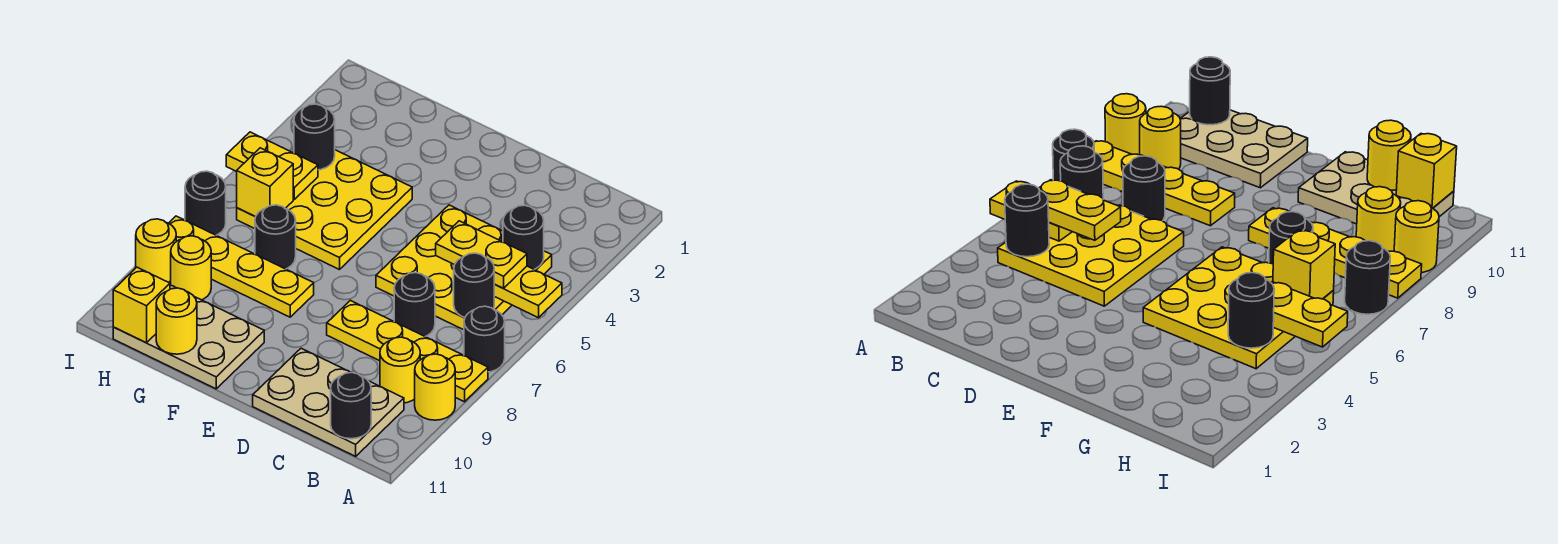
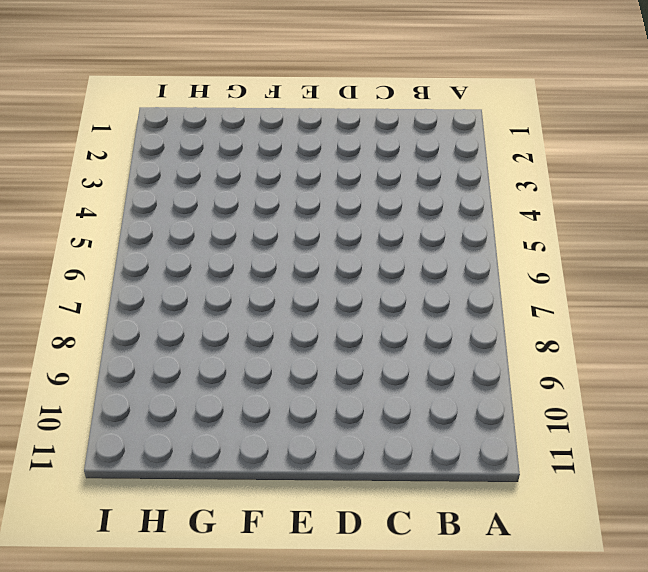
none -> black round brick A7 level 1
none -> yellow plate A8:D8 level 1
none -> yellow round brick A9 level 1

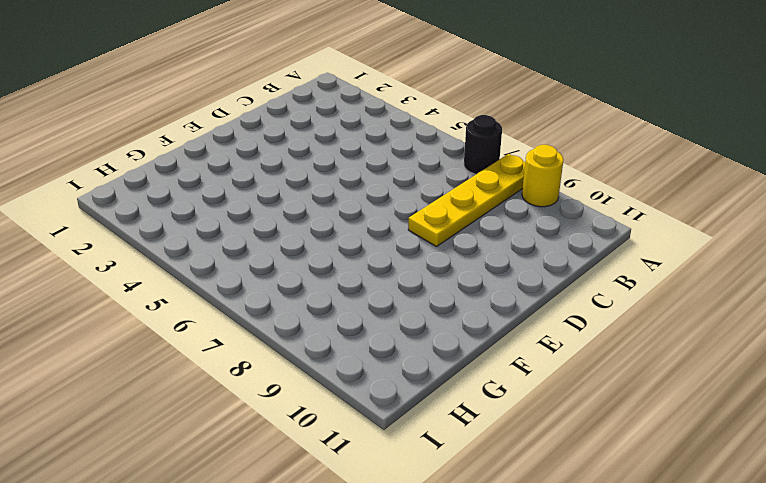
none -> yellow plate B4:D6 level 1
none -> yellow round brick B9 level 1
none -> tan plate B10:D11 level 1

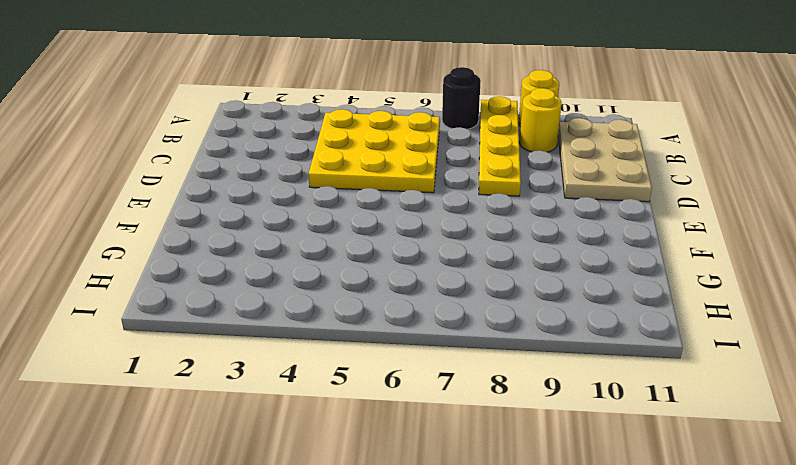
none -> black round brick C7 level 1
none -> yellow plate F4:H6 level 1
none -> yellow plate F8:I8 level 1

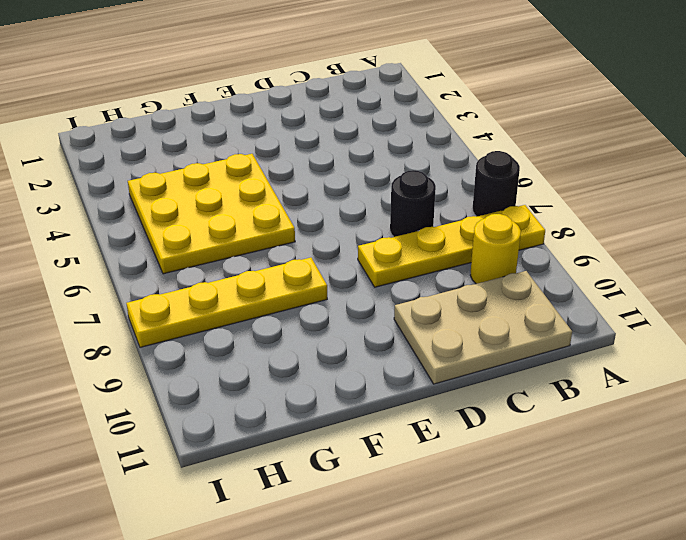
none -> yellow round brick A9 level 1
none -> yellow plate B4:D6 level 1
none -> tan plate F10:H11 level 1

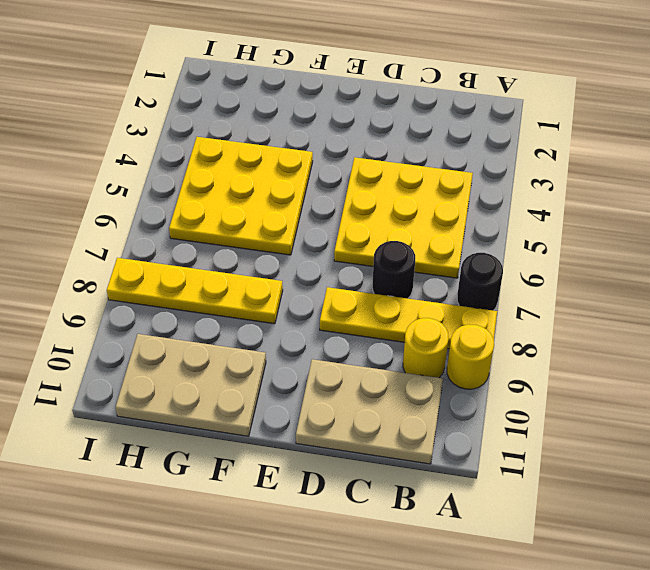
none -> black round brick G7 level 1
none -> yellow round brick H9 level 1
none -> black round brick I7 level 1

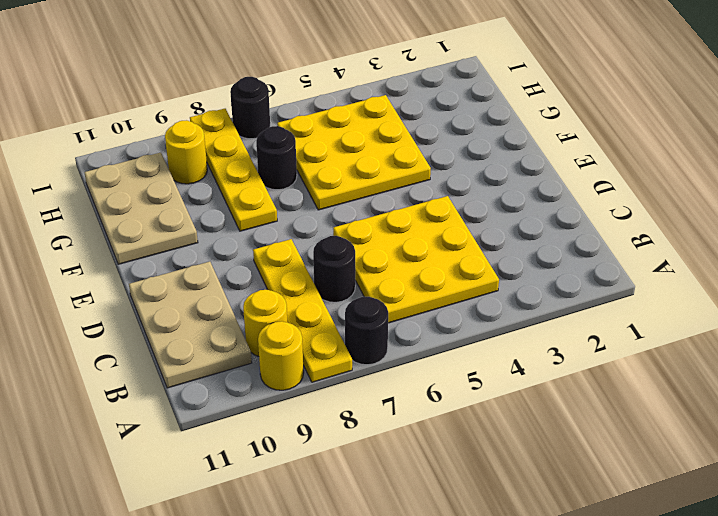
none -> yellow round brick I9 level 1
none -> yellow plate A5:B5 level 2
none -> black round brick B4 level 2

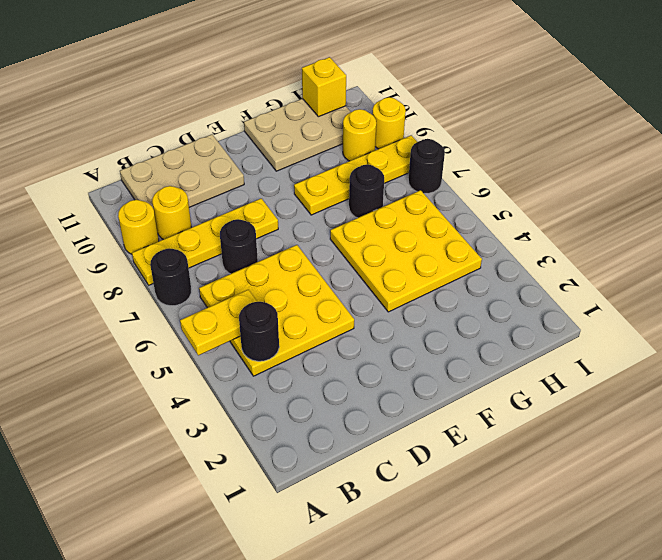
none -> black round brick B6 level 2
none -> black round brick B11 level 2
none -> yellow round brick G11 level 2

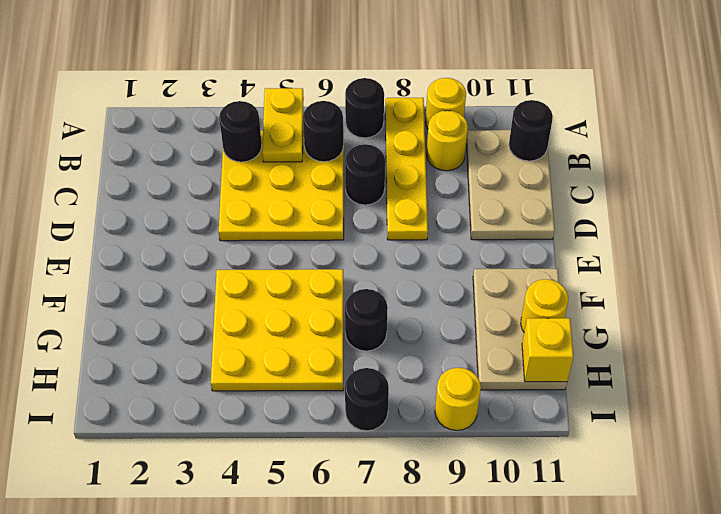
none -> yellow plate F8:I8 level 1
none -> yellow round brick H9 level 1
none -> black round brick H4 level 2

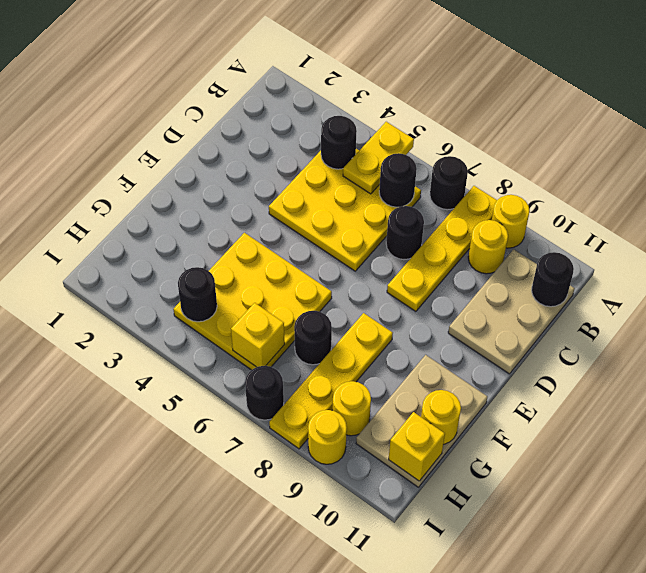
none -> yellow plate H5:I5 level 2
none -> yellow plate B5:C5 level 3

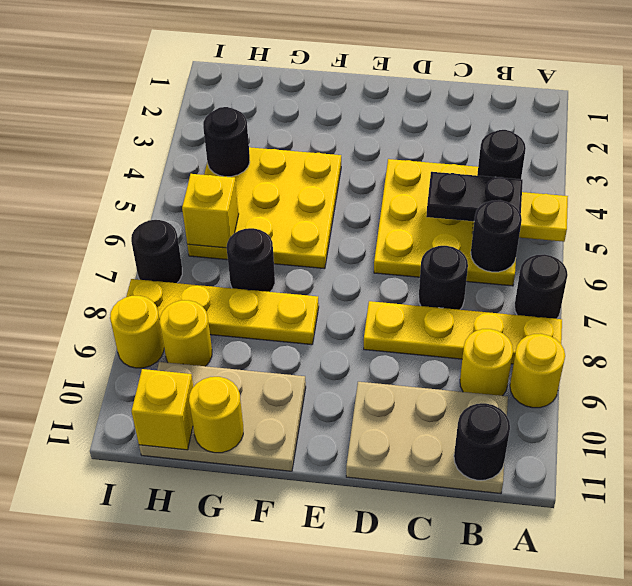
black plate B5:C5 level 3 -> yellow plate B5:C5 level 3
none -> yellow plate H5:I5 level 2

